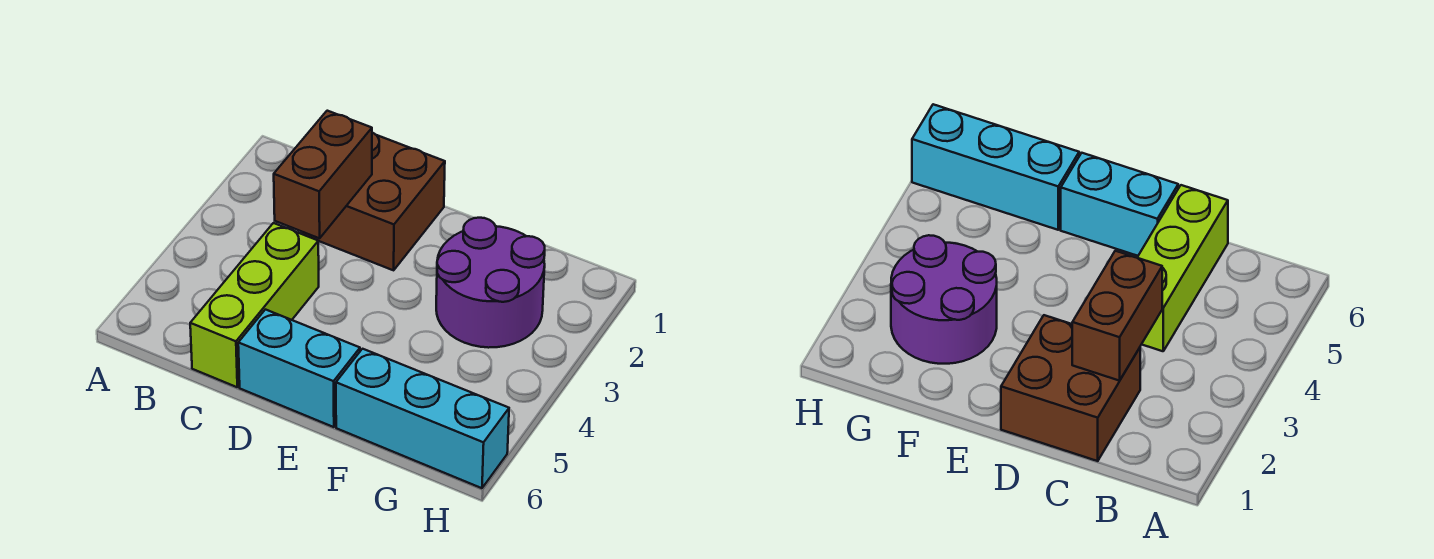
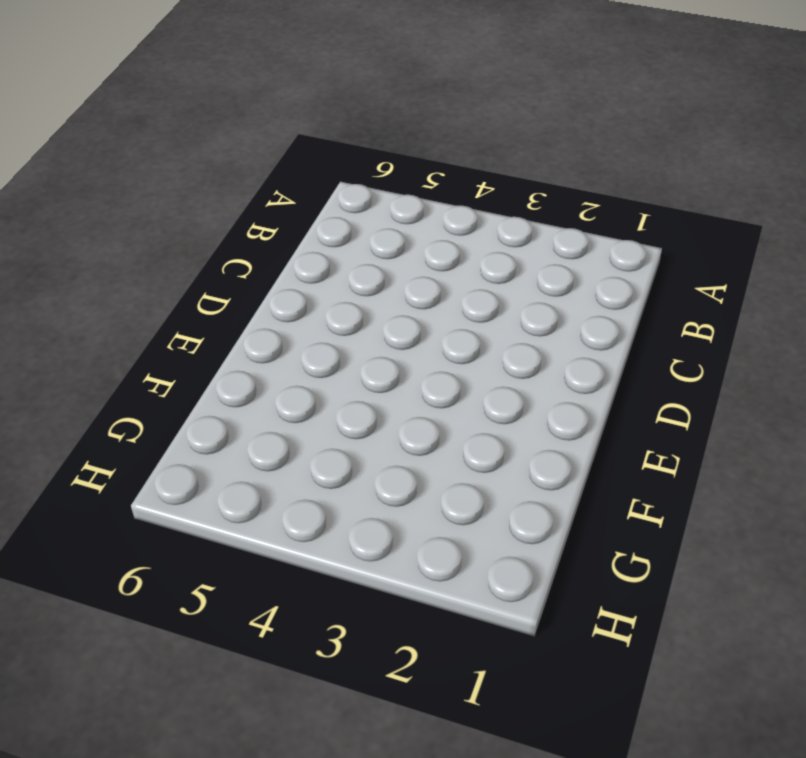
none -> brown brick C1:D2 level 1
none -> lime brick C4:C6 level 1

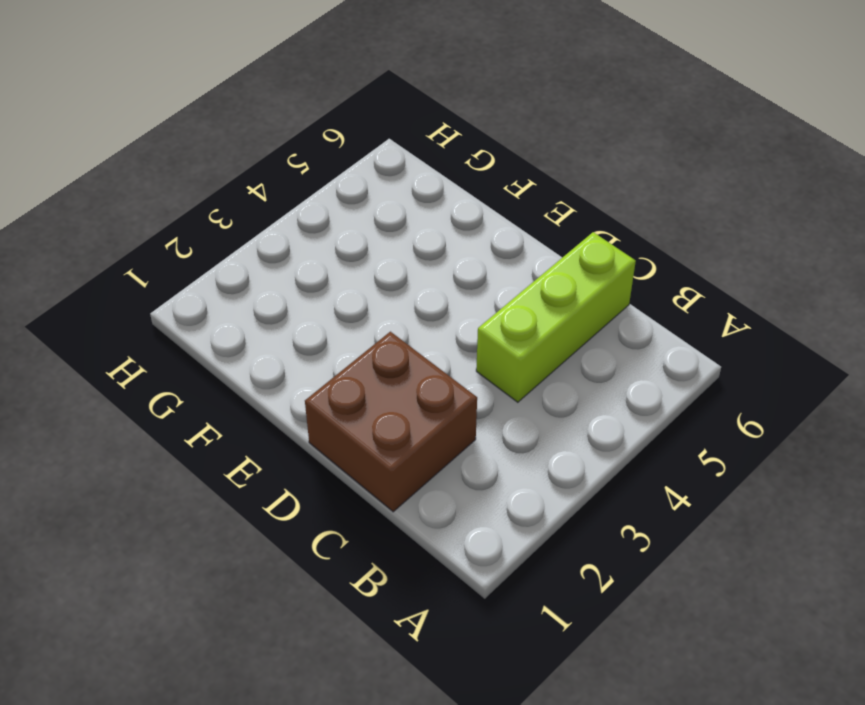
none -> cyan brick D6:E6 level 1
none -> purple round brick F2:G3 level 1

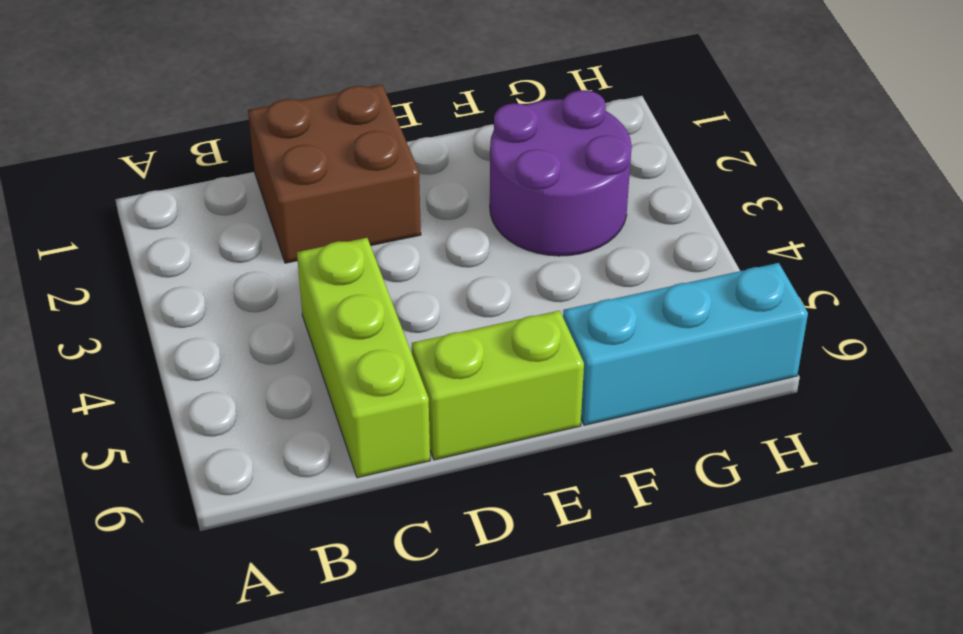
lime brick D6:E6 level 1 -> cyan brick D6:E6 level 1
none -> brown brick C2:C3 level 2

